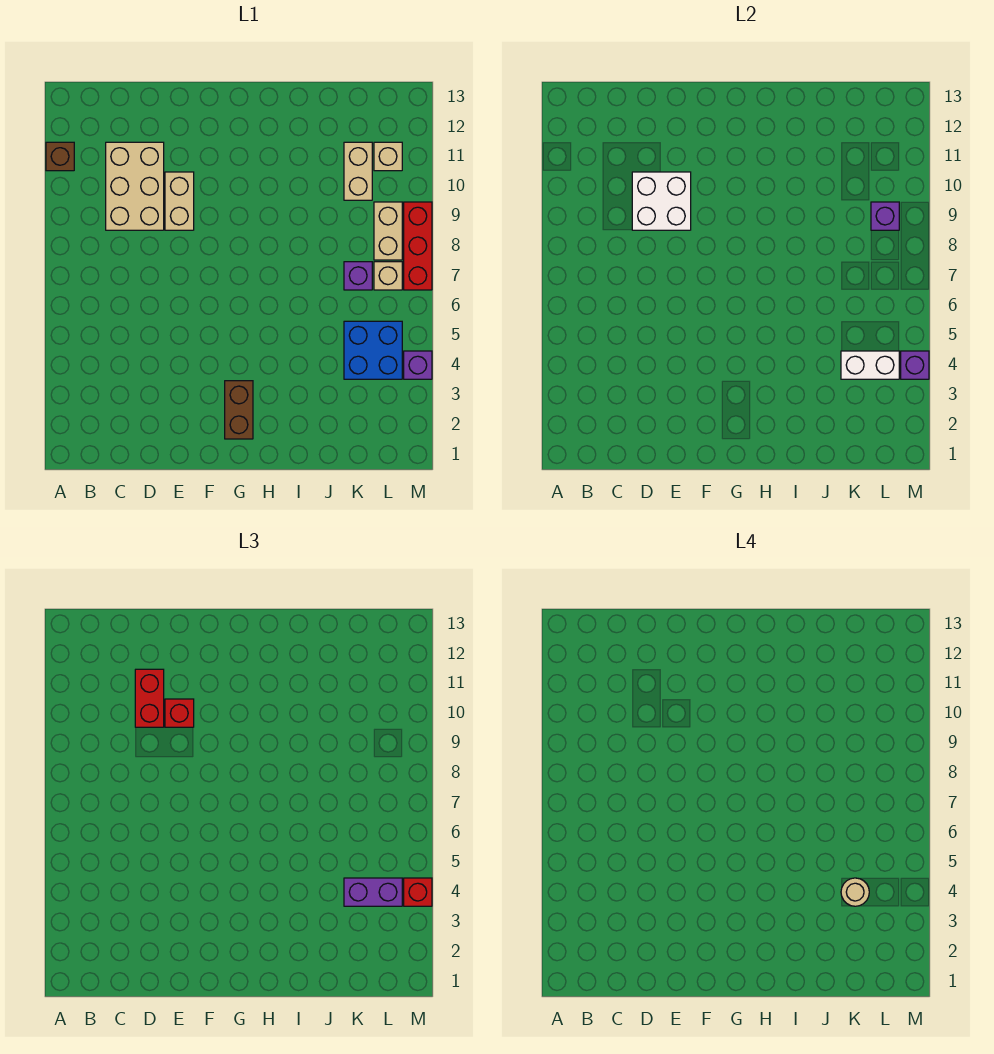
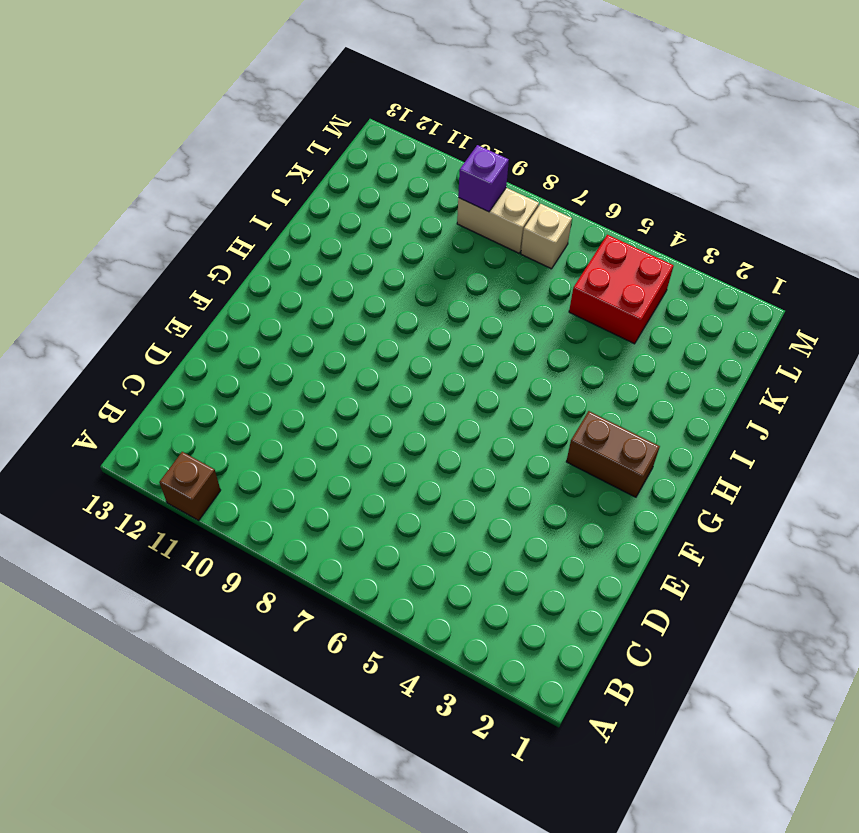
red brick K4:L5 level 1 -> blue brick K4:L5 level 1
none -> tan brick C9:D11 level 1
none -> tan brick E9:E10 level 1
none -> purple brick K7 level 1

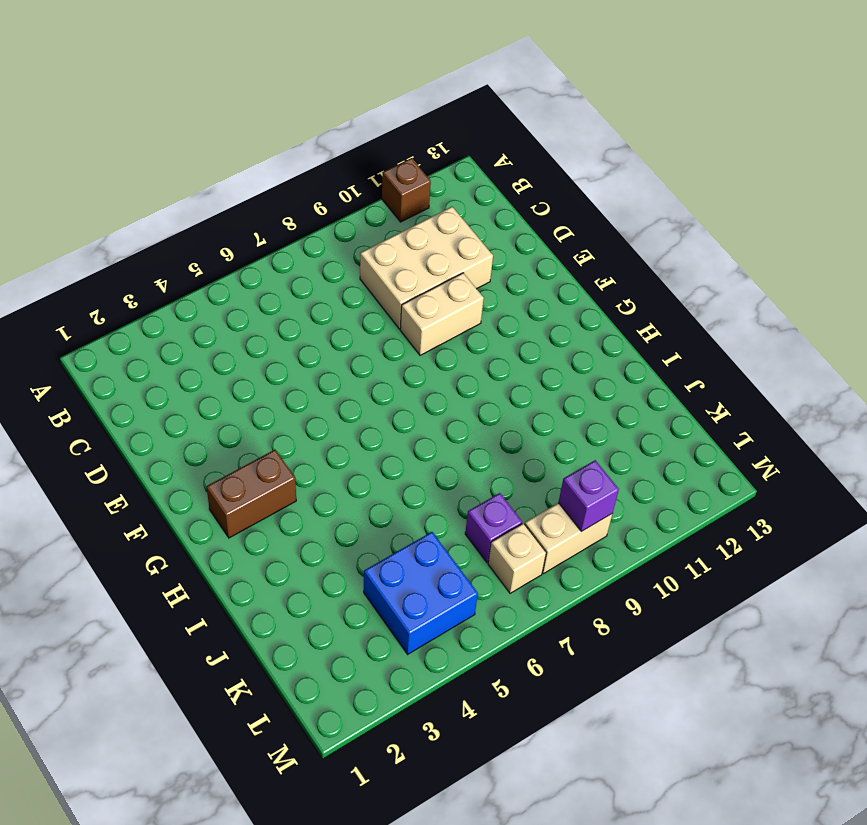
none -> tan brick K10:K11 level 1
none -> tan brick L11 level 1
none -> purple brick M4 level 1

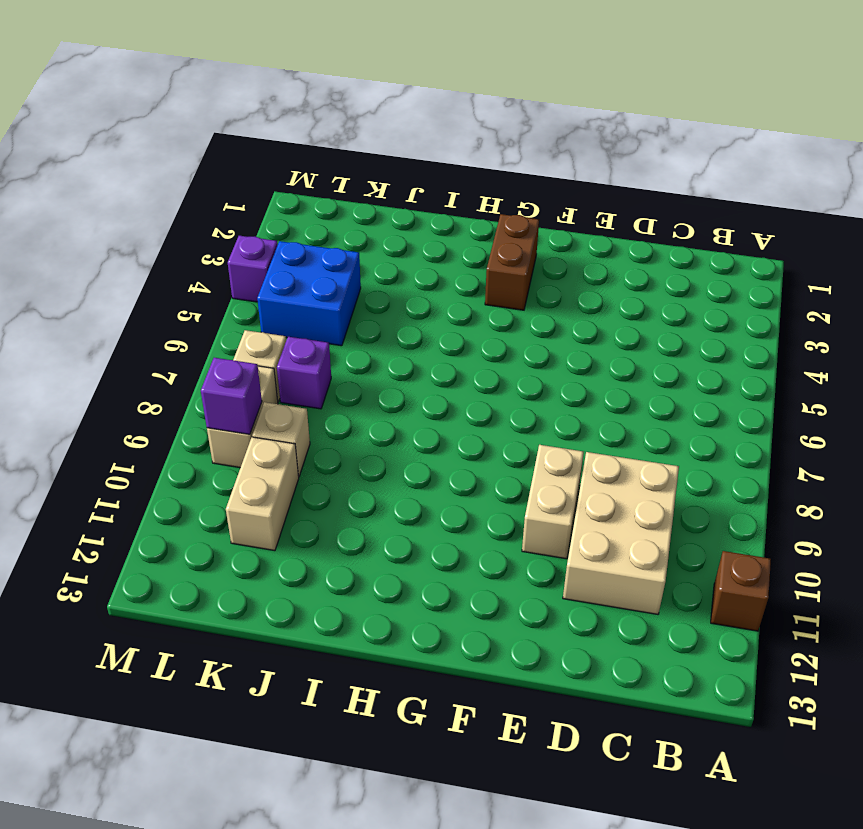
tan brick K9 level 1 -> tan brick L11 level 1
none -> red brick M7:M9 level 1
none -> white brick D9:E10 level 2
none -> white brick K4:L4 level 2

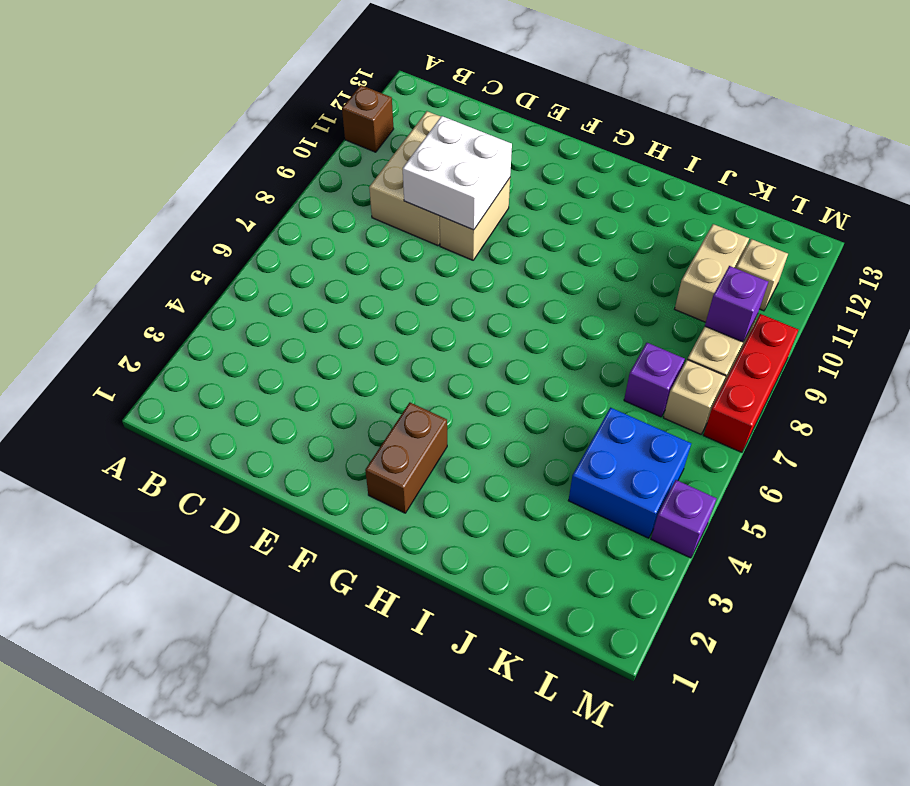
none -> white brick K4:L4 level 2
none -> purple brick M4 level 2
none -> red brick D10:D11 level 3

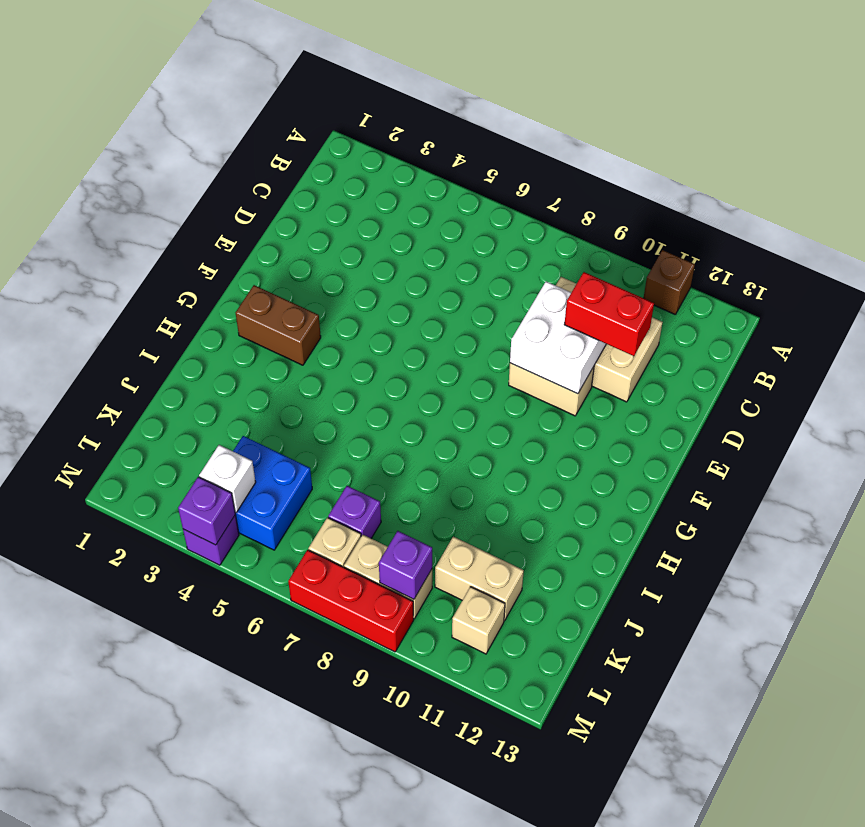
white brick L4 level 2 -> white brick K4:L4 level 2
none -> red brick E10 level 3
none -> purple brick K4:L4 level 3
none -> red brick M4 level 3

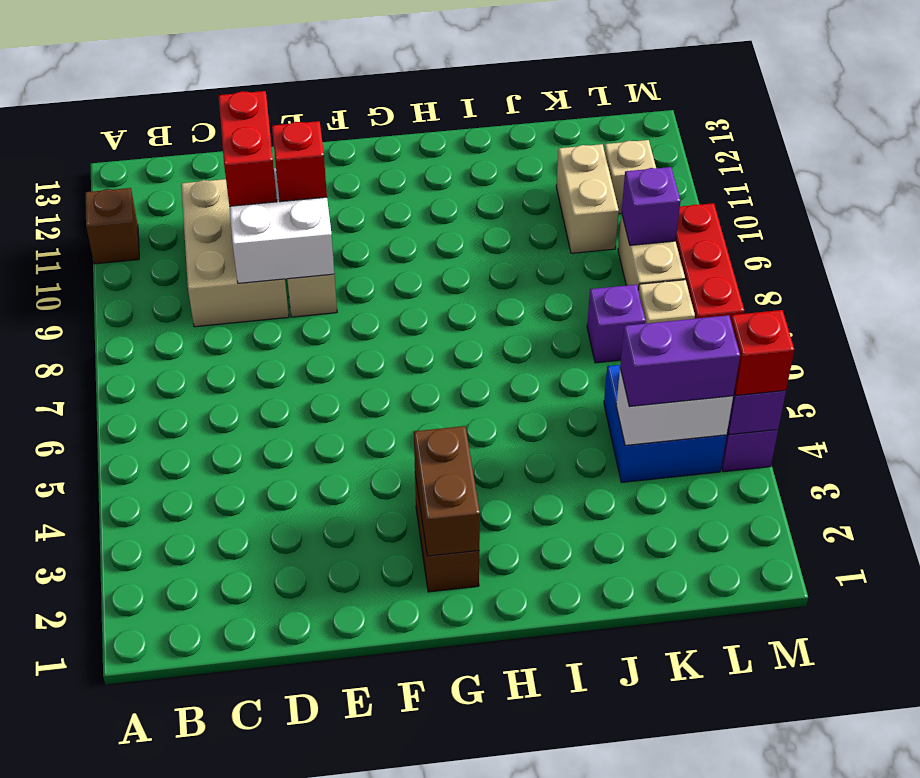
brown brick G2:G3 level 2 -> none
none -> tan round brick K4 level 4

